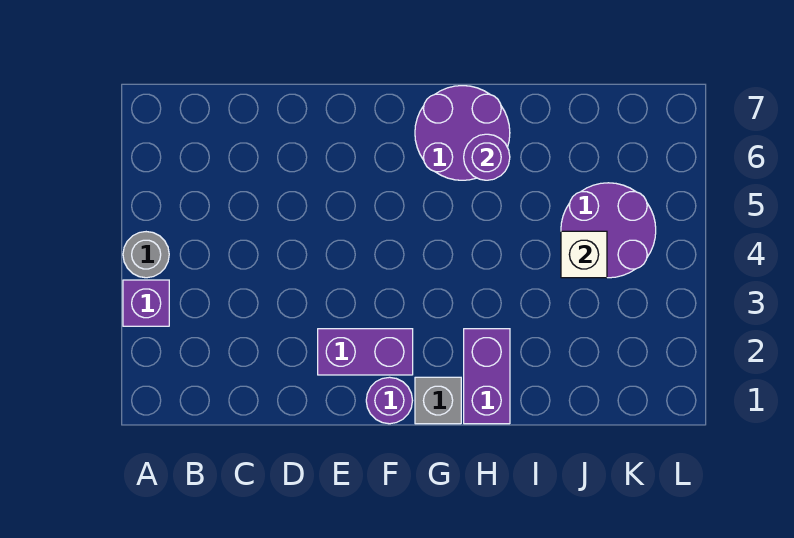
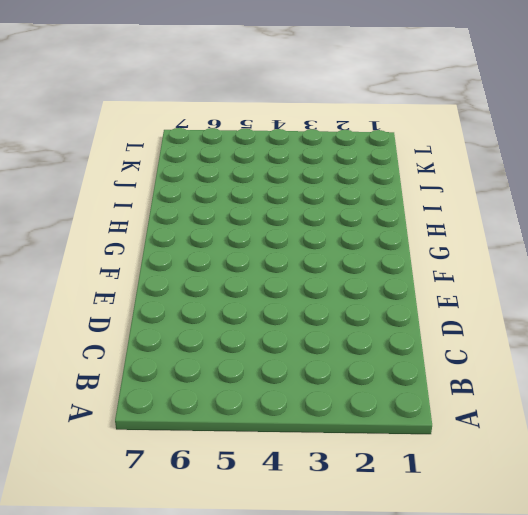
none -> purple brick A3 level 1
none -> grey round brick A4 level 1

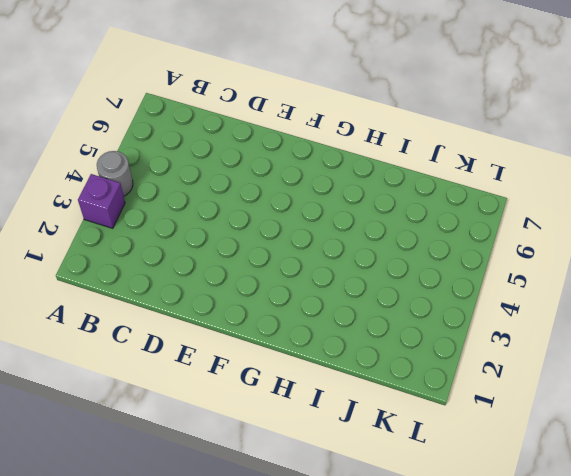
none -> purple brick E2:F2 level 1
none -> purple round brick F1 level 1

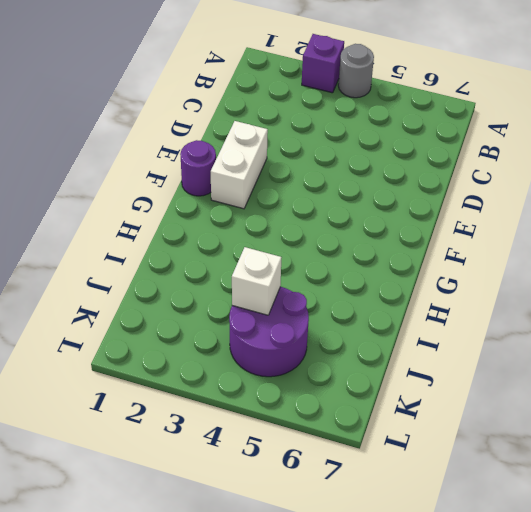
white brick E2:F2 level 1 -> purple brick E2:F2 level 1
none -> grey brick G1 level 1
none -> purple round brick G6:H7 level 1

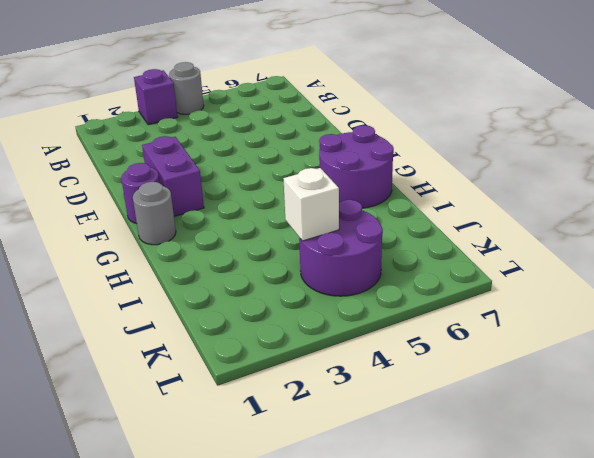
grey round brick G1 level 1 -> grey brick G1 level 1
none -> purple brick H1:H2 level 1
none -> purple round brick H6 level 2

